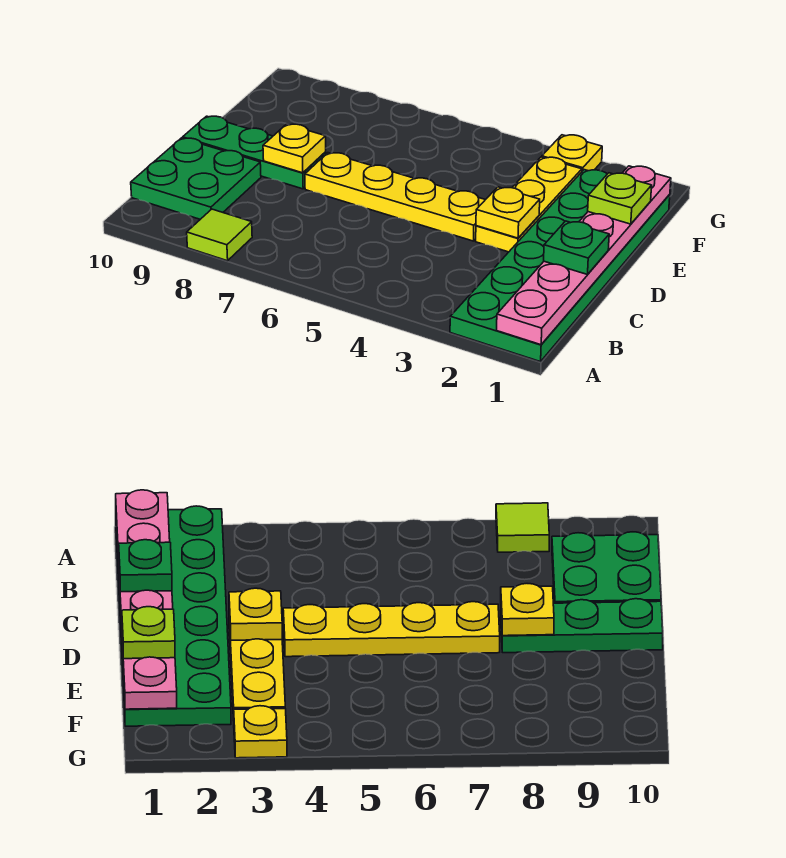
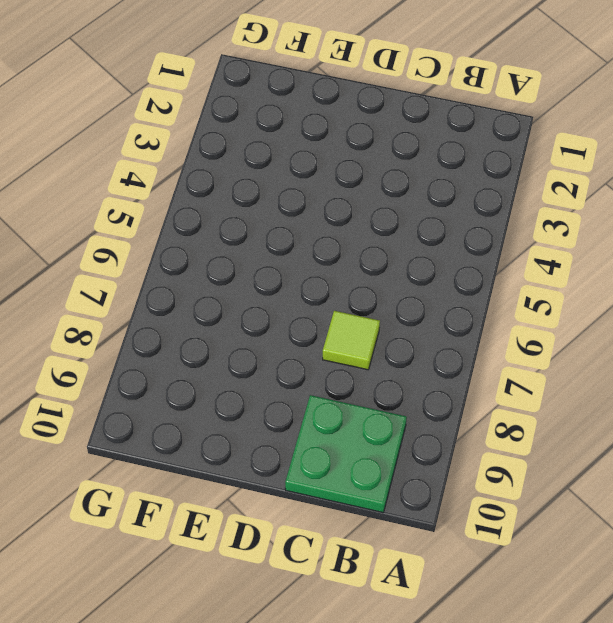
lime tile C7 level 1 -> lime tile A8 level 1
none -> green plate A1:F2 level 1
none -> yellow plate D3:F3 level 1
none -> yellow plate D4:D7 level 1

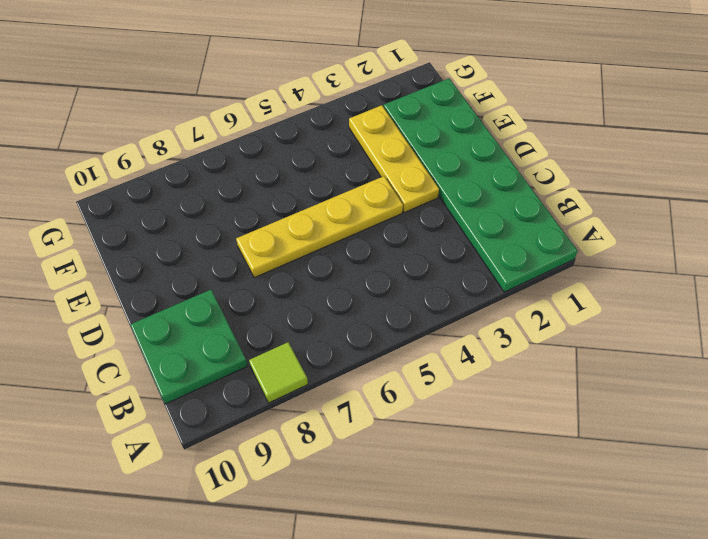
none -> green plate D8:D10 level 1
none -> yellow plate G3 level 1
none -> pink plate A1:F1 level 2

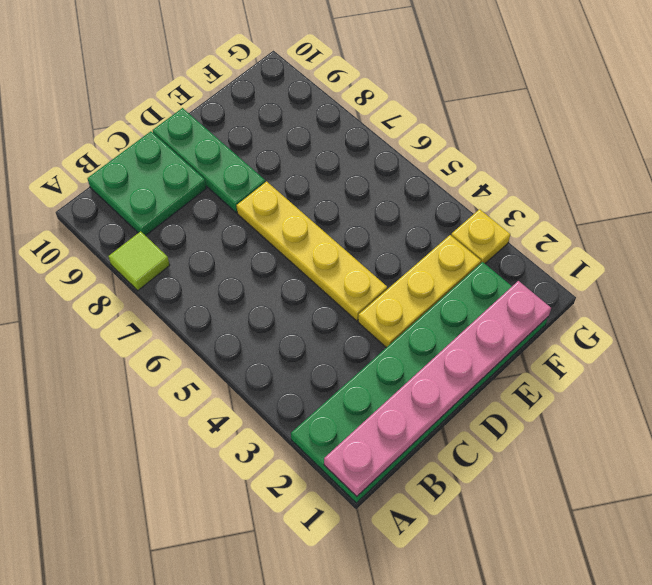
none -> yellow plate D3 level 2
none -> yellow plate D8 level 2
none -> green plate C1 level 3

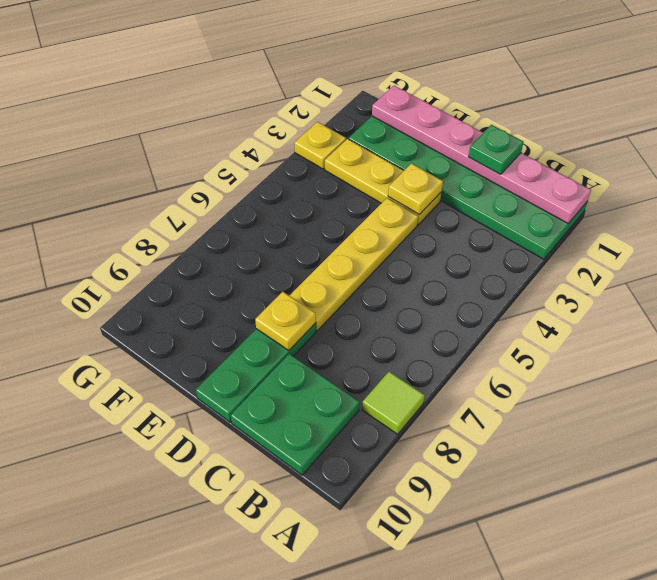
none -> lime plate E1 level 3

